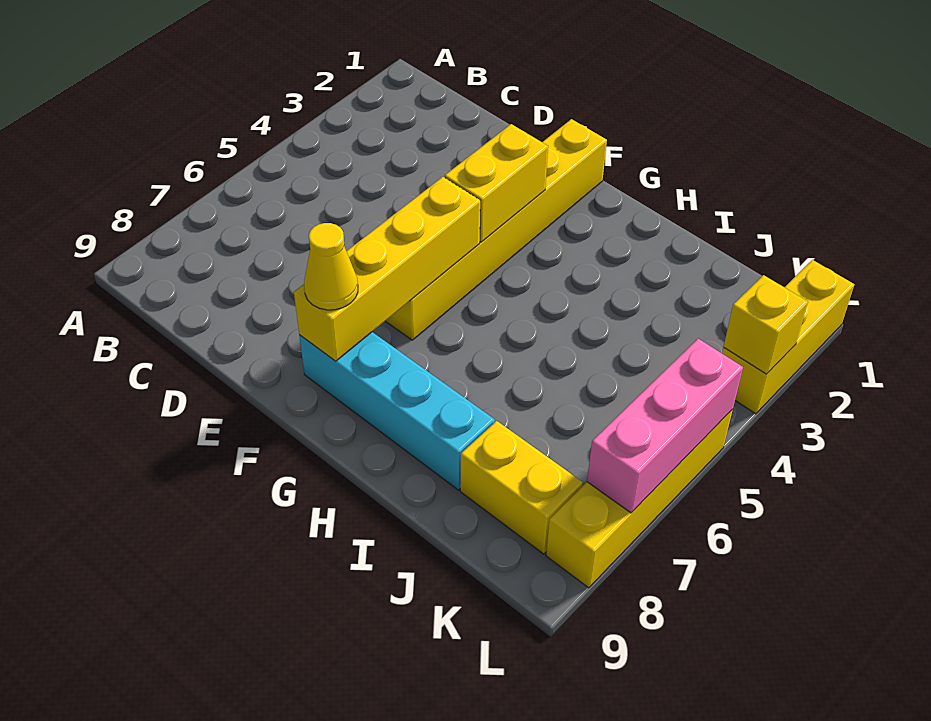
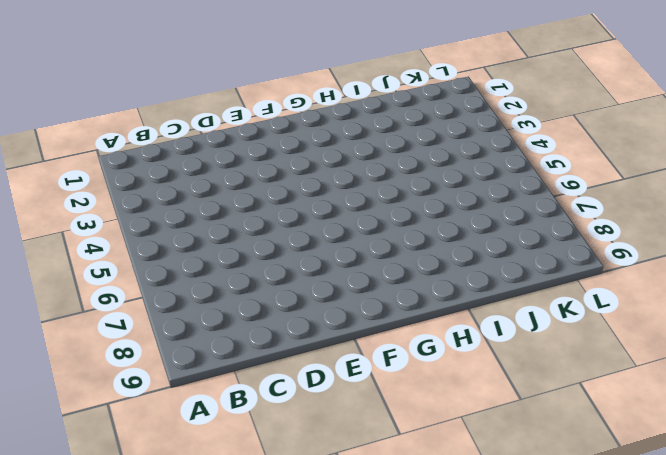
none -> yellow brick F1:F6 level 1
none -> cyan brick F8:I8 level 1

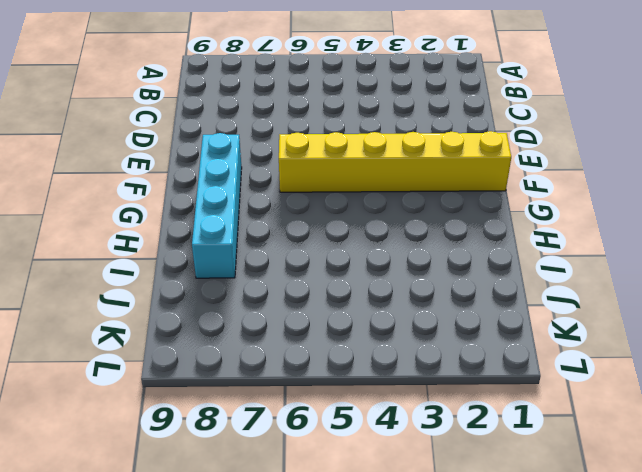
none -> yellow brick J8:K8 level 1
none -> yellow brick L1:L3 level 1

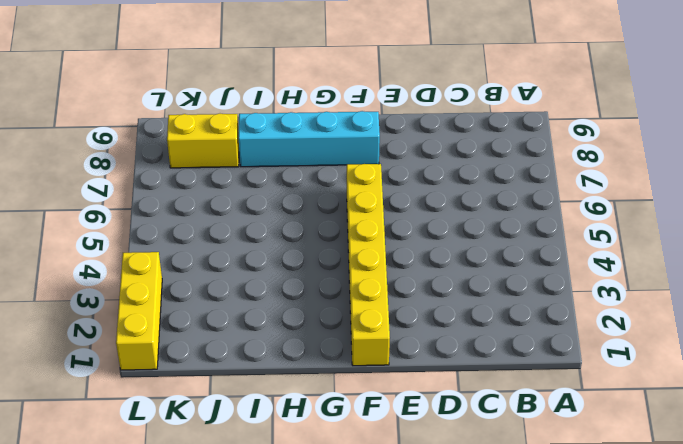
none -> yellow brick L5:L8 level 1
none -> yellow brick F3:F4 level 2

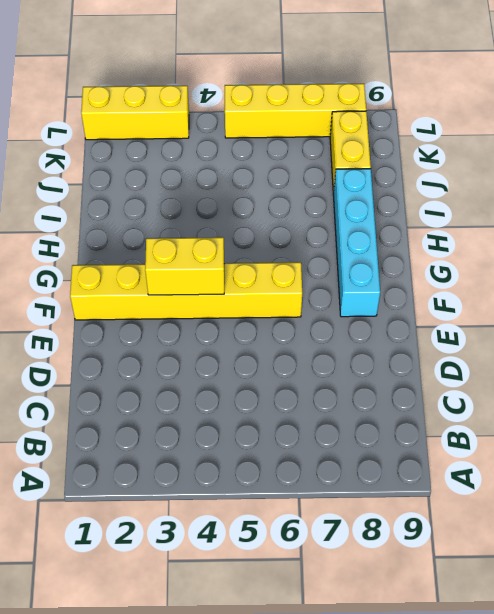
none -> yellow brick F5:F8 level 2
none -> yellow brick L3 level 2

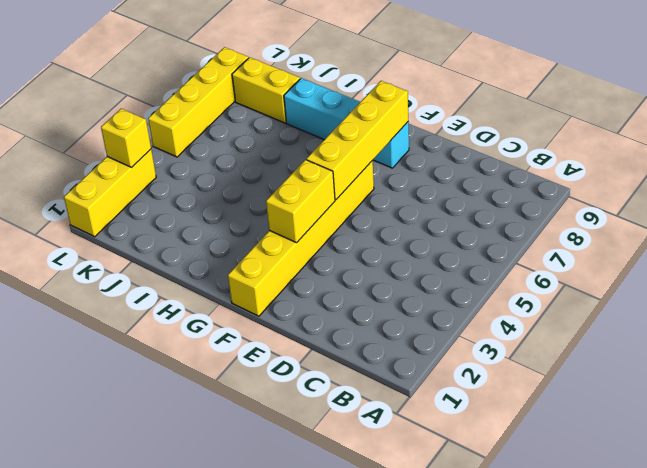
none -> pink brick L5:L7 level 2
none -> yellow cone F8 level 3

